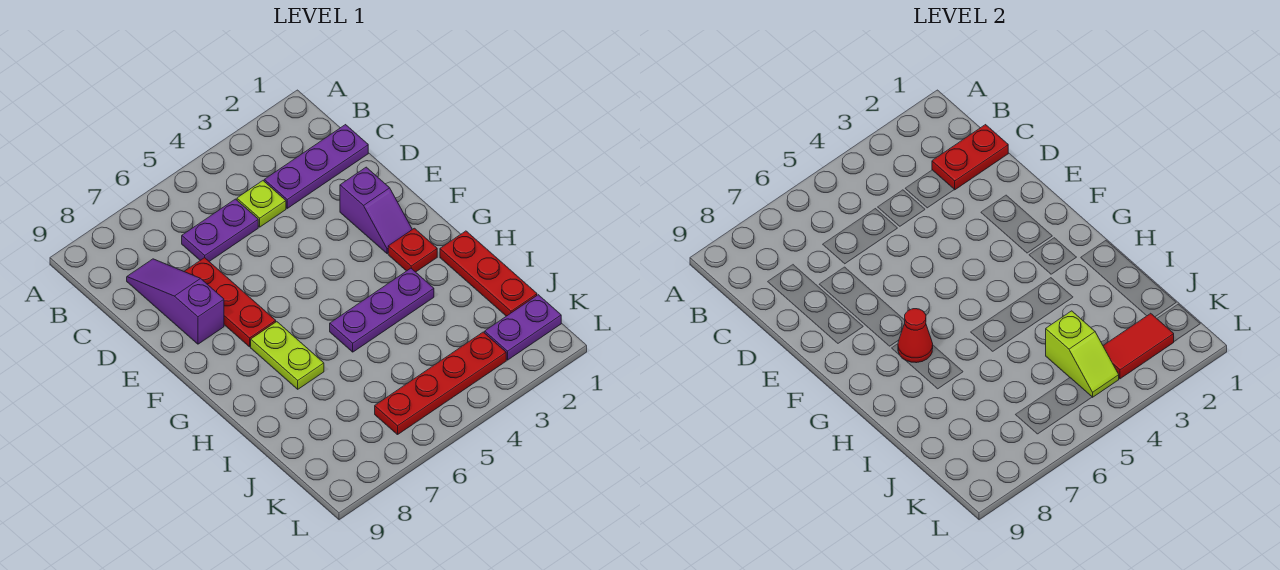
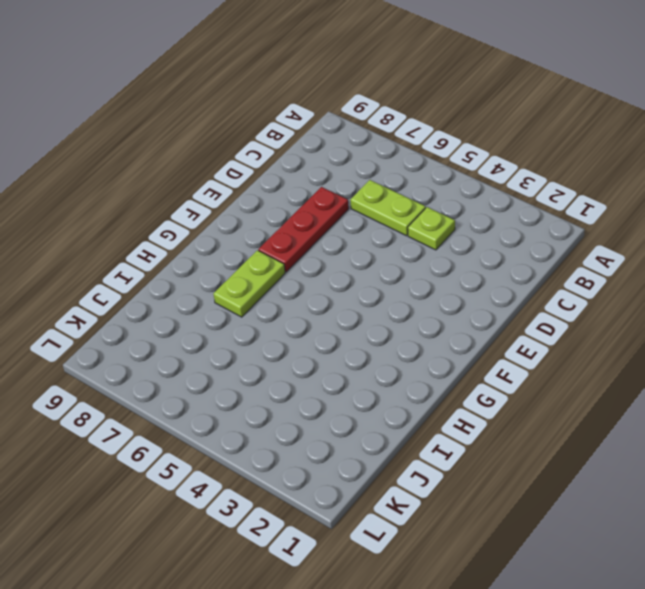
lime plate C5:C6 level 1 -> purple plate C5:C6 level 1
none -> purple plate C1:C3 level 1
none -> purple slope C8:E8 level 1 top E
none -> purple slope E2:F2 level 1 top E

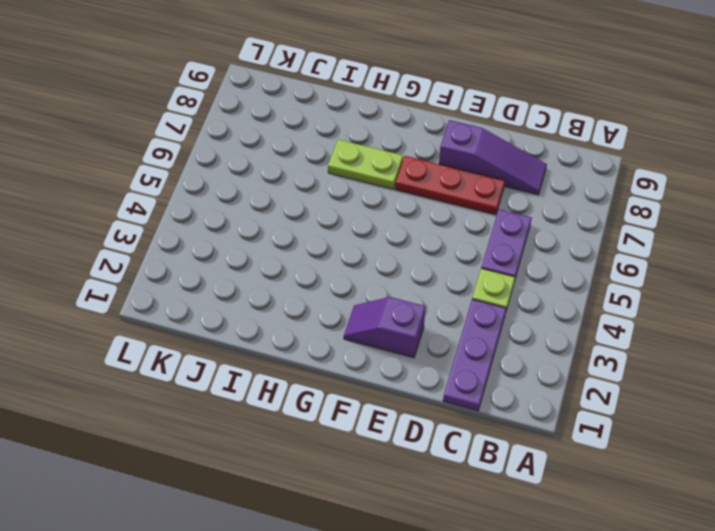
none -> red plate G2 level 1
none -> red plate H1:J1 level 1
none -> purple plate H3:H5 level 1

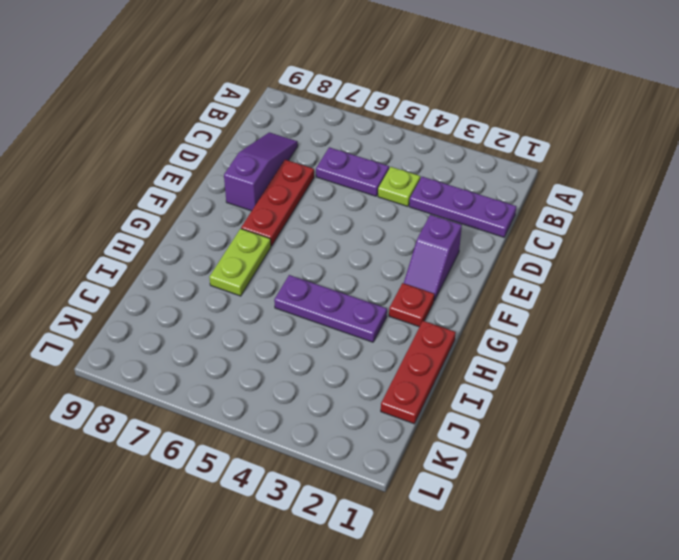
none -> purple plate K1:K2 level 1
none -> red plate K3:K6 level 1
none -> red plate C1:C2 level 2

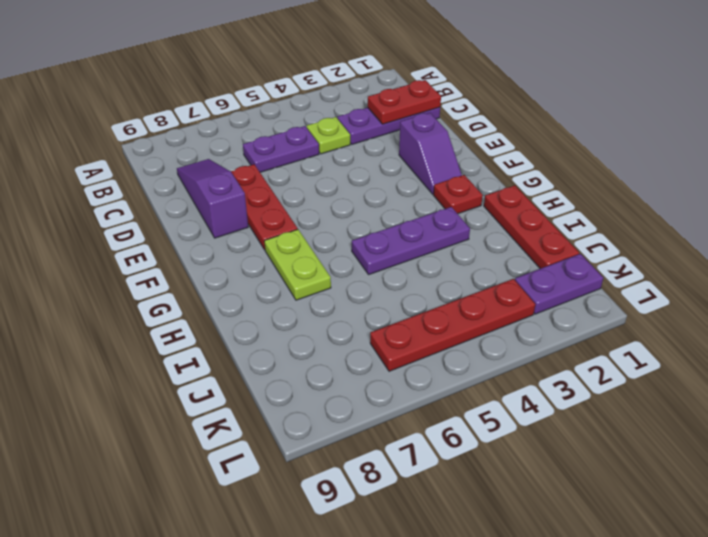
none -> red cone G7 level 2
none -> lime slope J4:K4 level 2 top J
none -> red tile K2:K3 level 2

